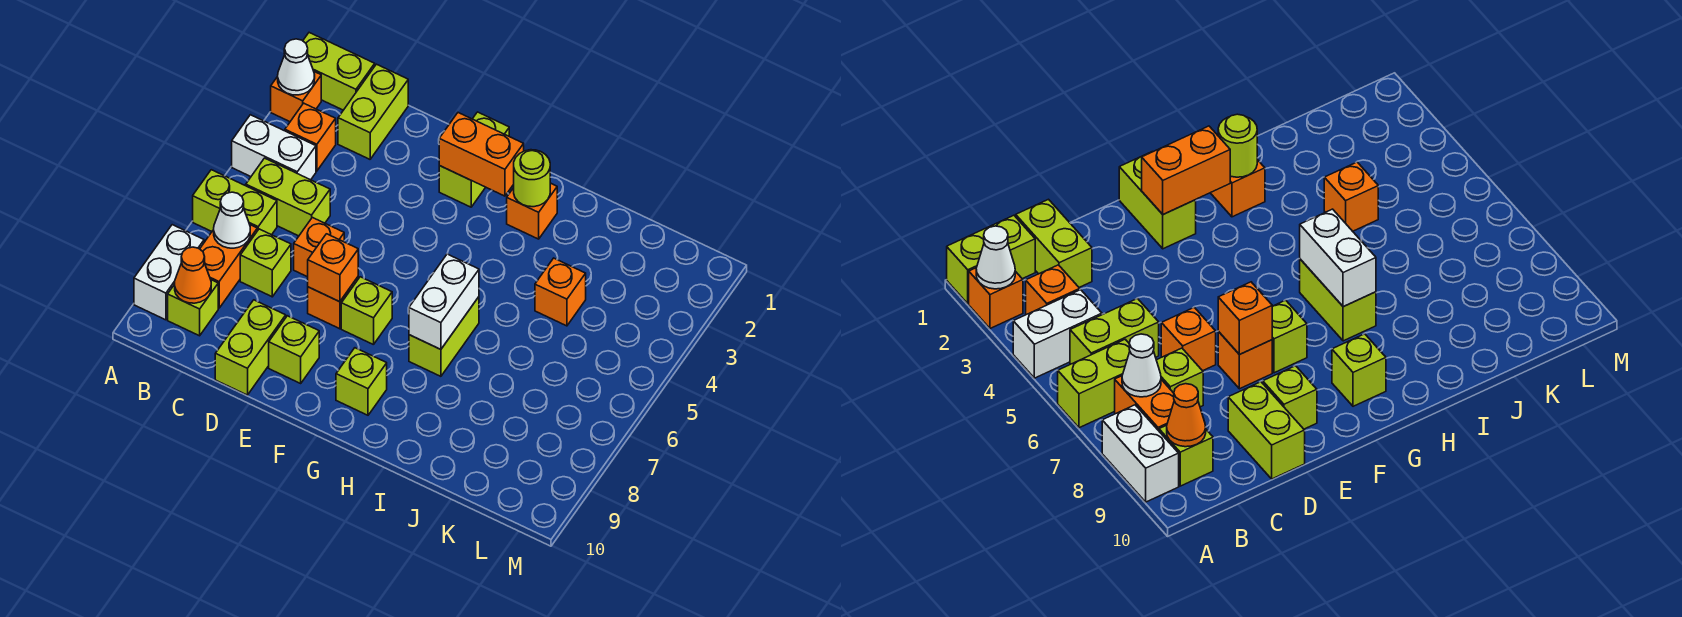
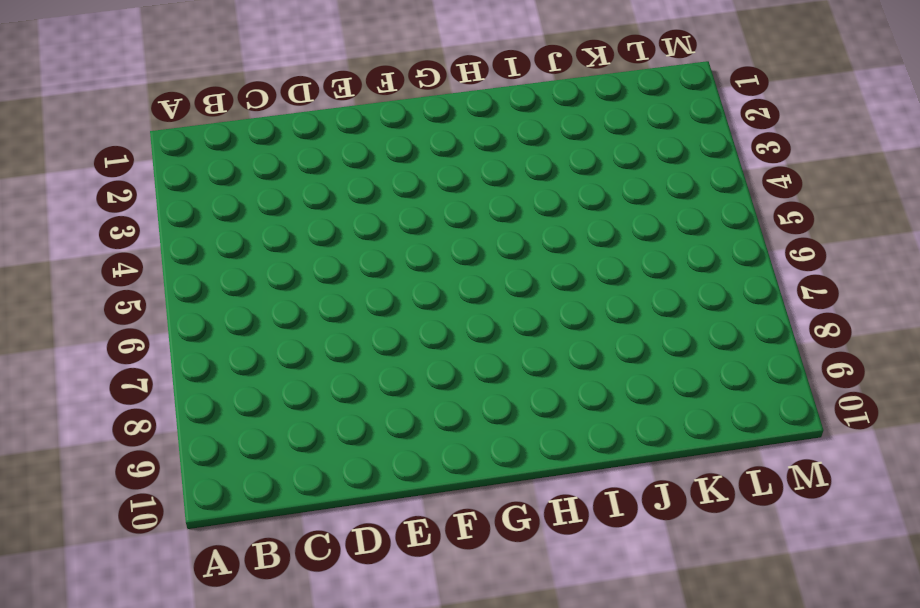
none -> lime brick A1:B1 level 1
none -> orange brick A2 level 1
none -> white brick A4:B4 level 1

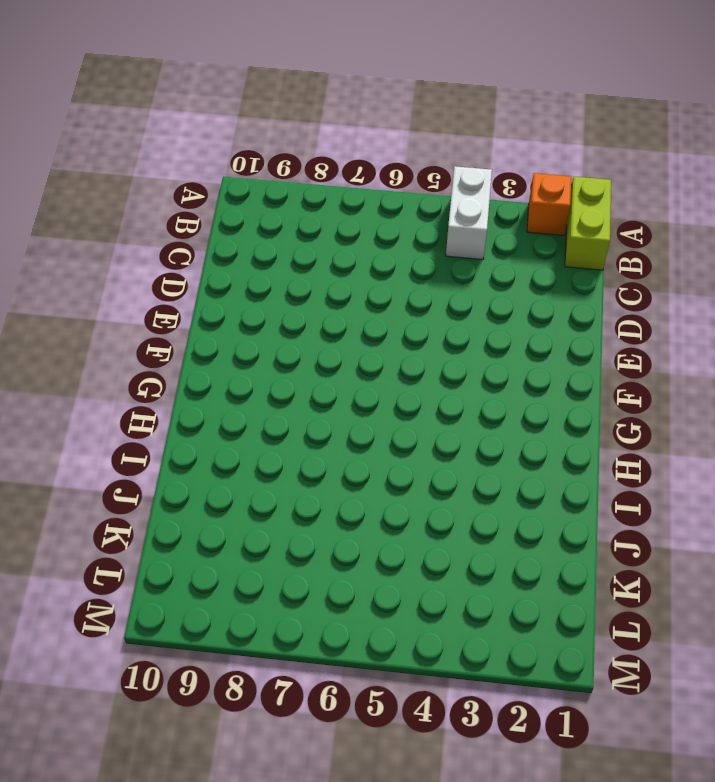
none -> lime brick A6:B6 level 1
none -> white brick A8:A9 level 1
none -> orange brick B3 level 1

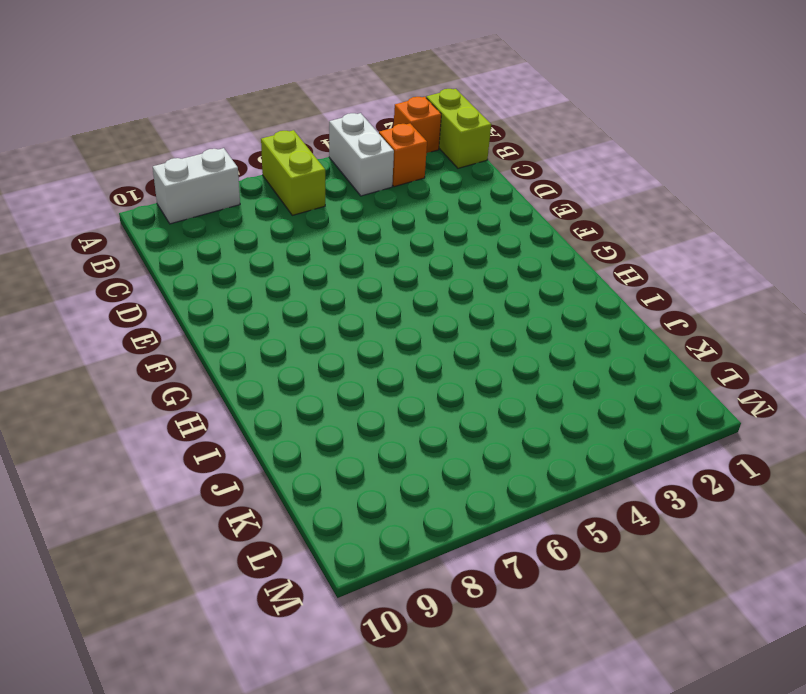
none -> lime brick B5:C5 level 1
none -> orange brick B7:B8 level 1
none -> lime brick B9 level 1

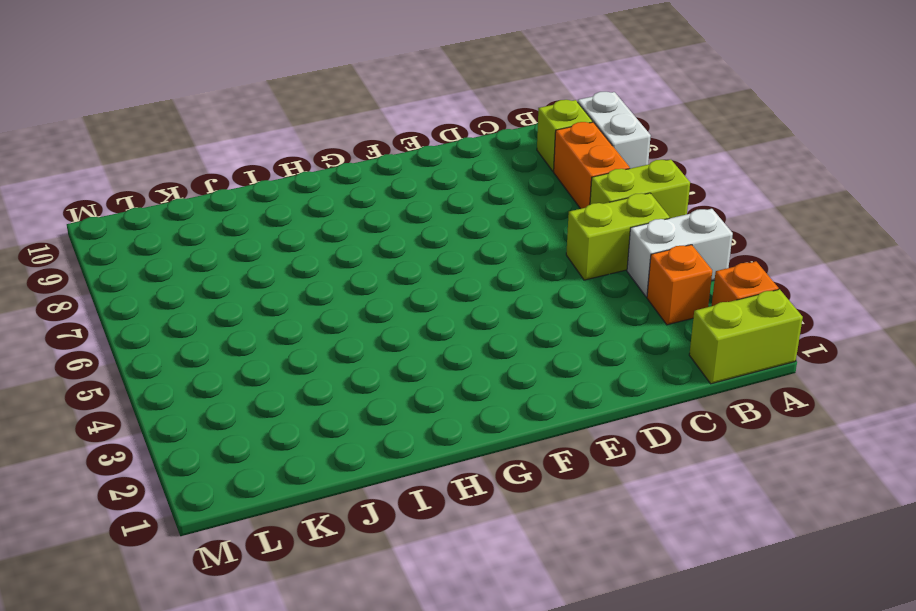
none -> lime brick C1:C2 level 1
none -> lime brick C7 level 1
none -> orange brick D6 level 1

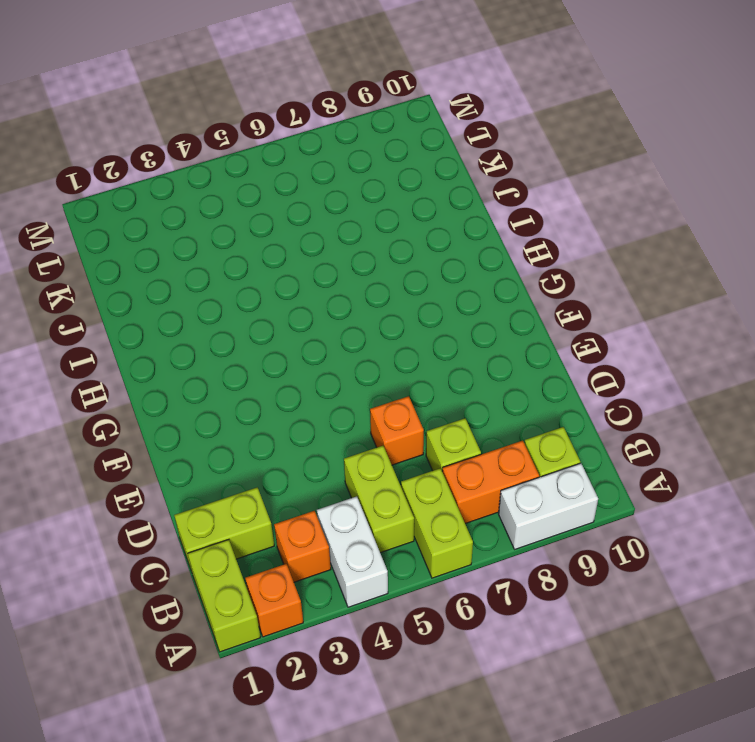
none -> lime brick D9:D10 level 1
none -> orange brick E7 level 1
none -> lime brick E9 level 1

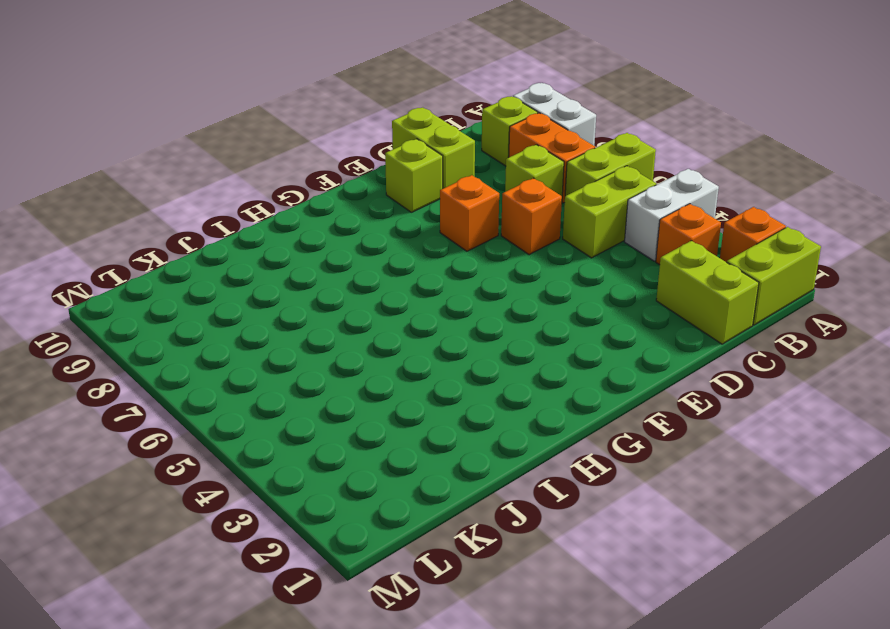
none -> lime brick F1:F2 level 1
none -> lime brick F7 level 1
none -> lime brick G9 level 1

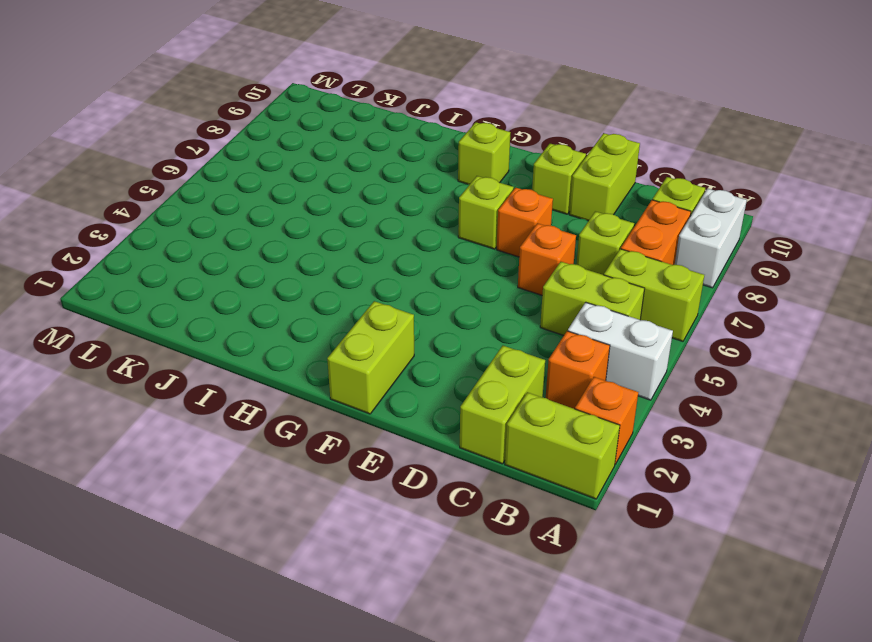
none -> orange brick H2 level 1
none -> lime brick H6:H7 level 1
none -> orange brick J4 level 1

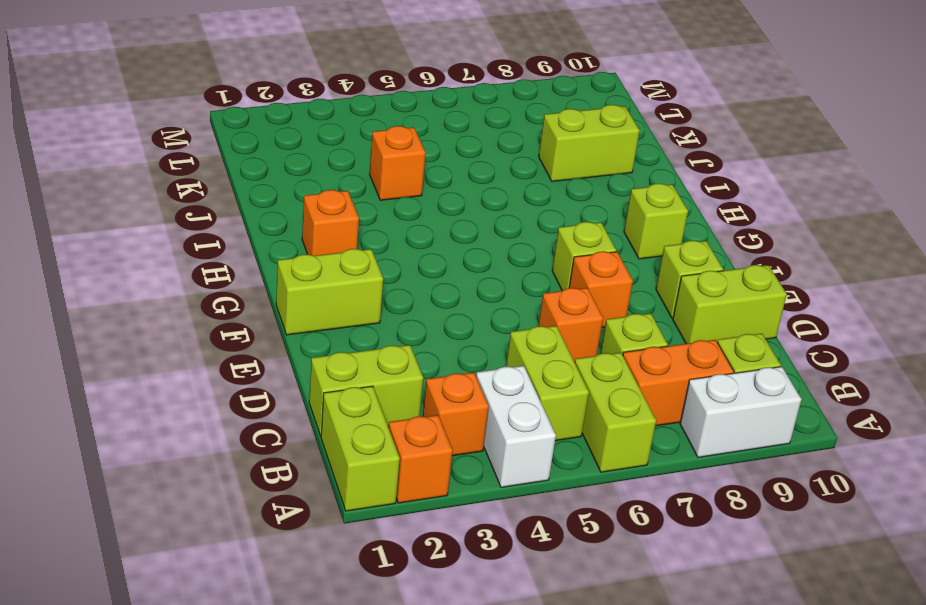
lime brick J8:J9 level 1 -> lime brick H6:H7 level 1
none -> white cone A2 level 2
none -> white cone B7 level 2
none -> orange cone B9 level 2

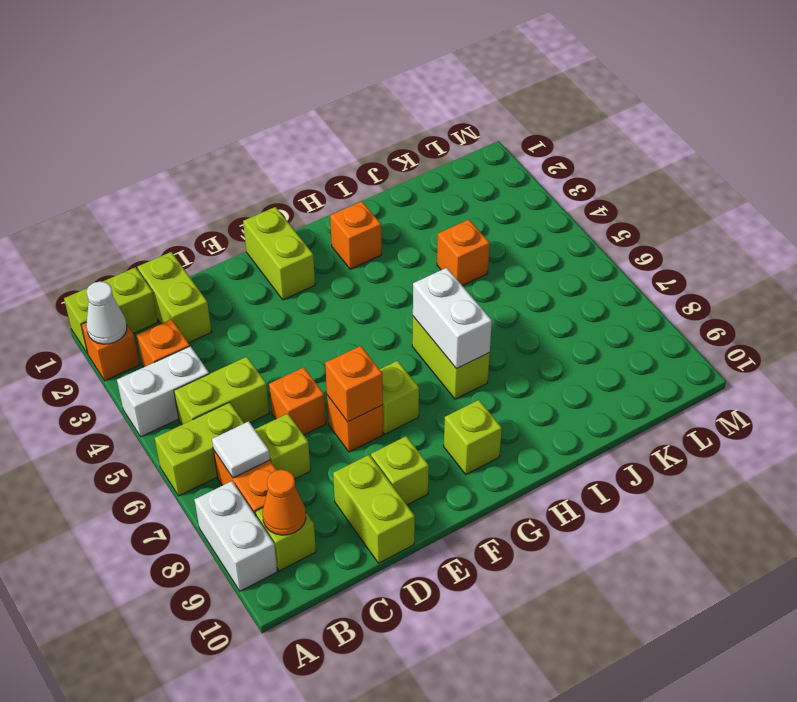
white tile B7 level 2 -> white cone B7 level 2
none -> orange brick F2:G2 level 2
none -> lime round brick H2 level 2

